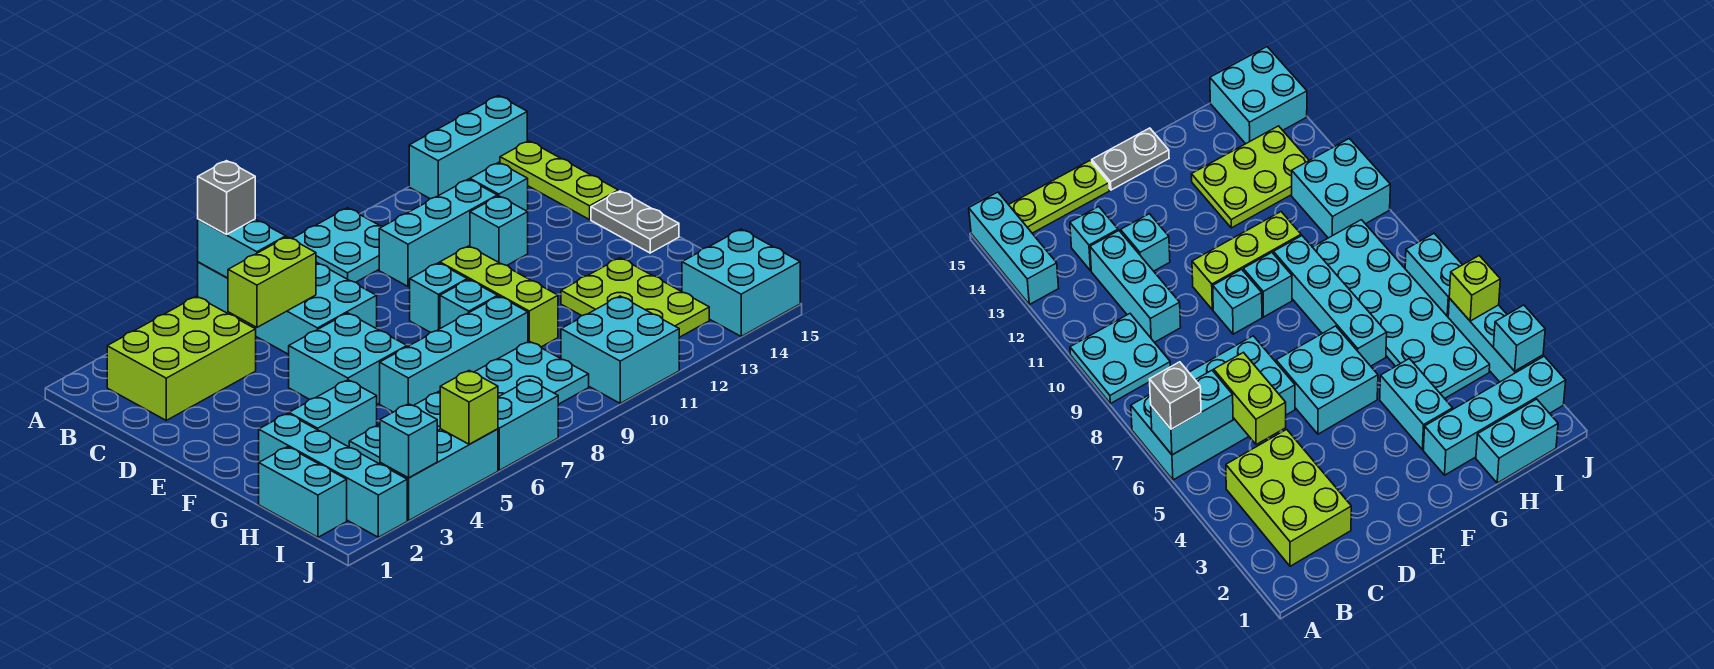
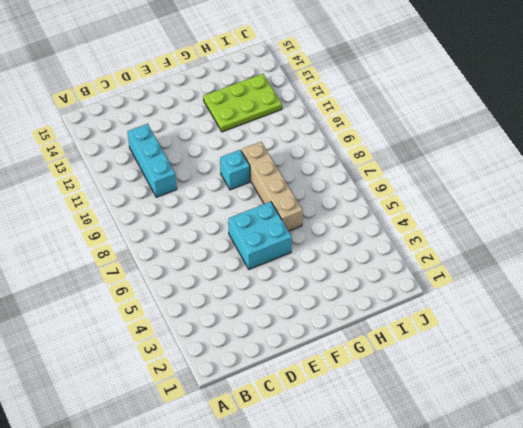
tan brick G6:G9 level 1 -> cyan brick G6:G9 level 1
none -> cyan brick A6:D7 level 1
none -> cyan plate A9:B10 level 1
none -> cyan brick A13:A15 level 1

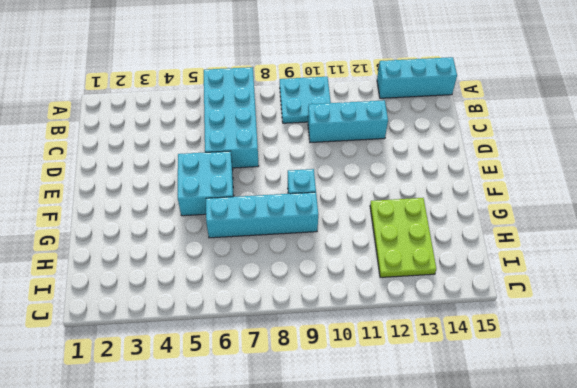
none -> lime brick B2:C4 level 1
none -> lime plate B15:D15 level 1
none -> cyan brick C13 level 1

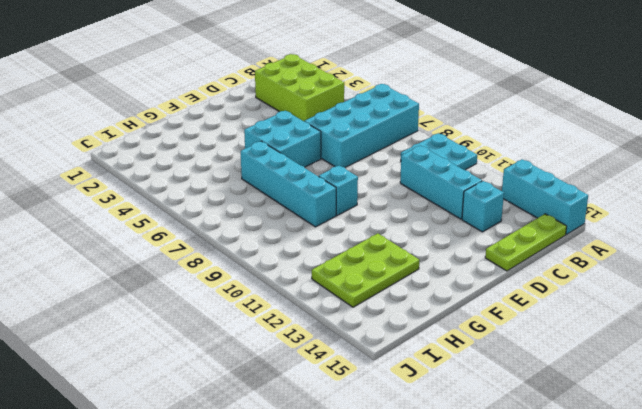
none -> cyan brick D12 level 1
none -> cyan brick E9 level 1
none -> lime brick E10:G10 level 1

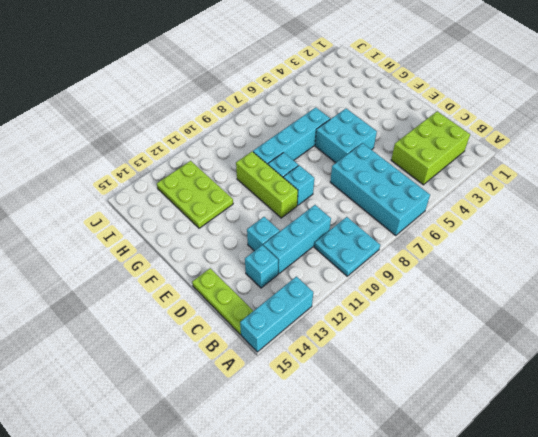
none -> grey plate E15:F15 level 1
none -> cyan brick G2:J2 level 1
none -> cyan brick G3:G4 level 1

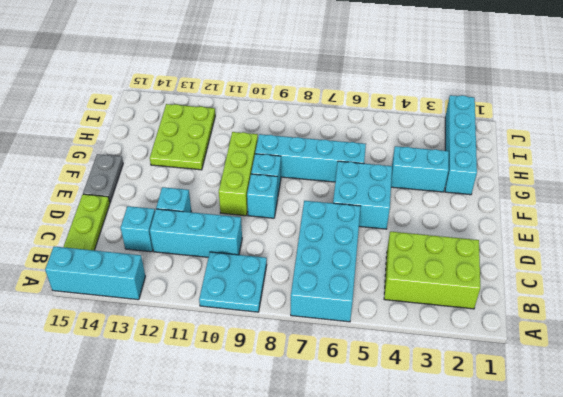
none -> cyan brick H1:I1 level 1
none -> cyan plate H4:I9 level 1
none -> cyan brick I10:J11 level 1

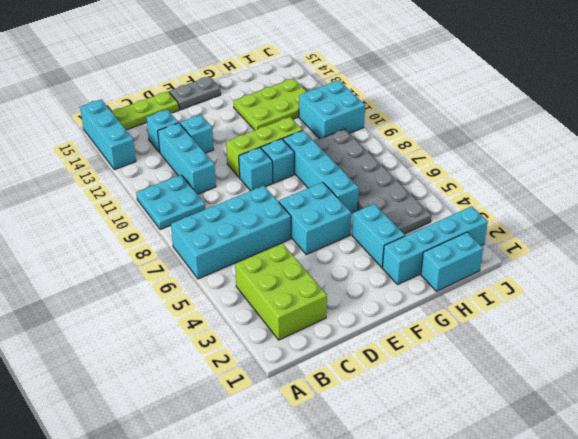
grey plate H4:I9 level 1 -> cyan plate H4:I9 level 1
none -> cyan brick I14:J15 level 1
none -> cyan brick J3:J5 level 1
none -> cyan brick J6:J7 level 1

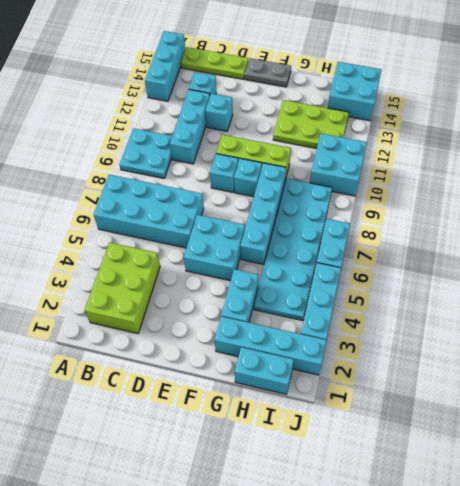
none -> cyan brick A6:B6 level 2
none -> lime brick C5:C6 level 2
none -> cyan brick J3 level 2

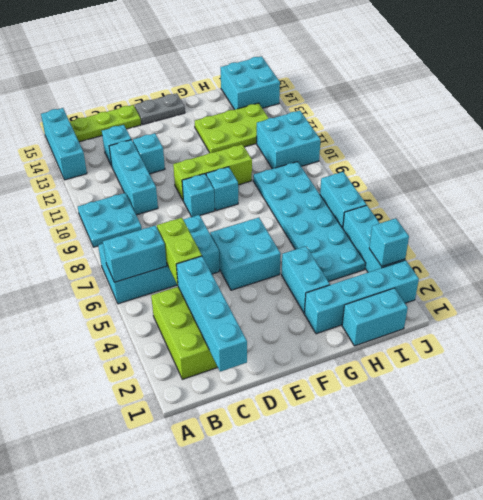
cyan brick C1:C4 level 2 -> cyan brick G6:G9 level 1
none -> lime brick J5 level 2
none -> grey brick A6 level 3

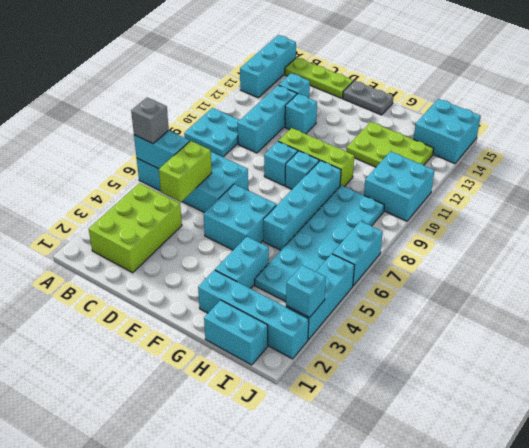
none -> lime brick J5 level 2

